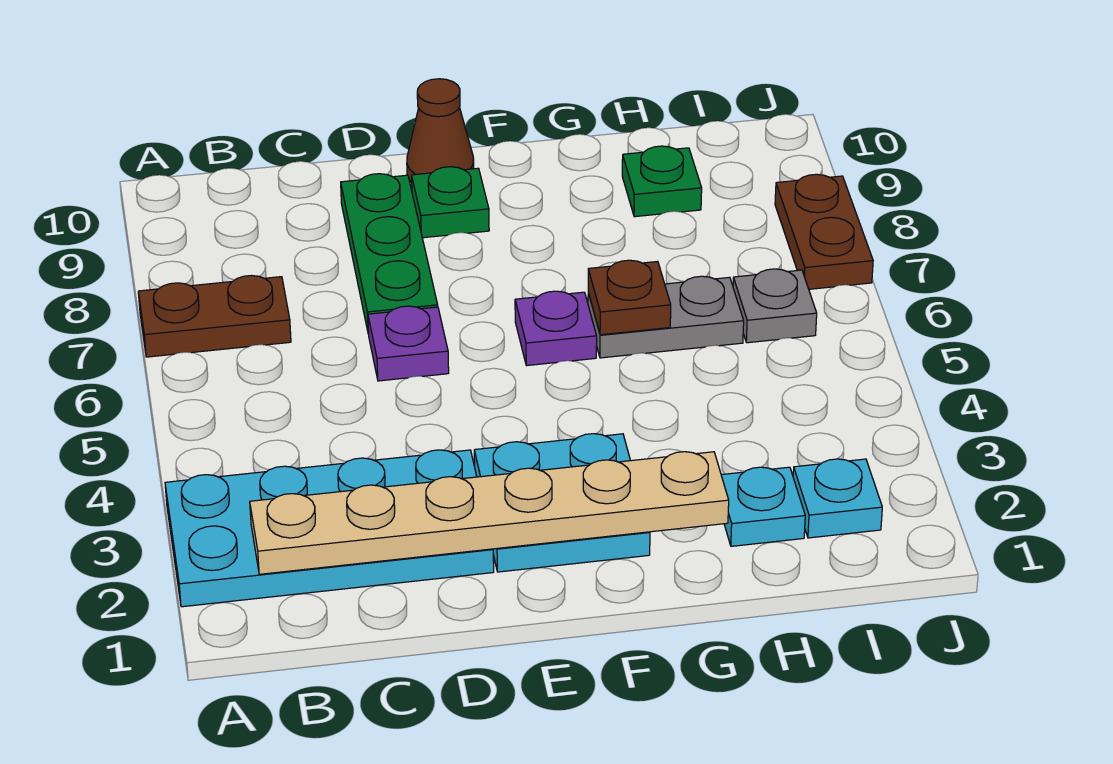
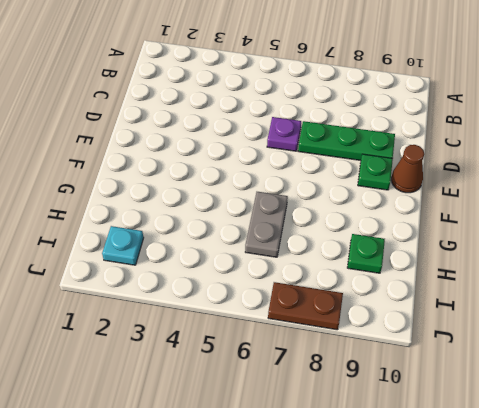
none -> cyan plate A2:D3 level 1
none -> brown plate A7:B7 level 1
none -> cyan plate E2:F3 level 1

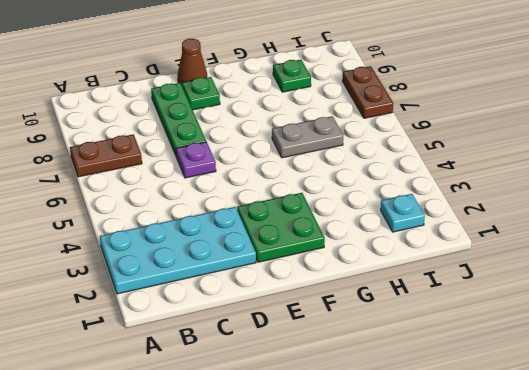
green plate E2:F3 level 1 -> cyan plate E2:F3 level 1
none -> purple plate F6 level 1
none -> cyan plate H2 level 1
none -> grey plate I6 level 1

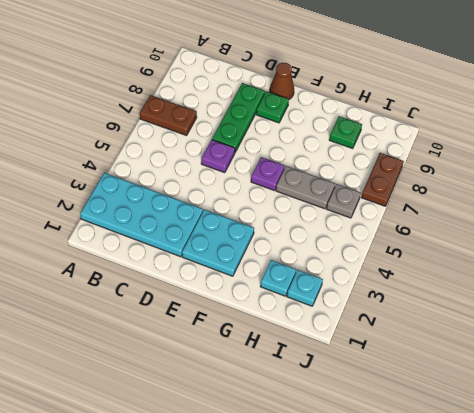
none -> tan plate B2:G2 level 2
none -> brown plate G6 level 2

